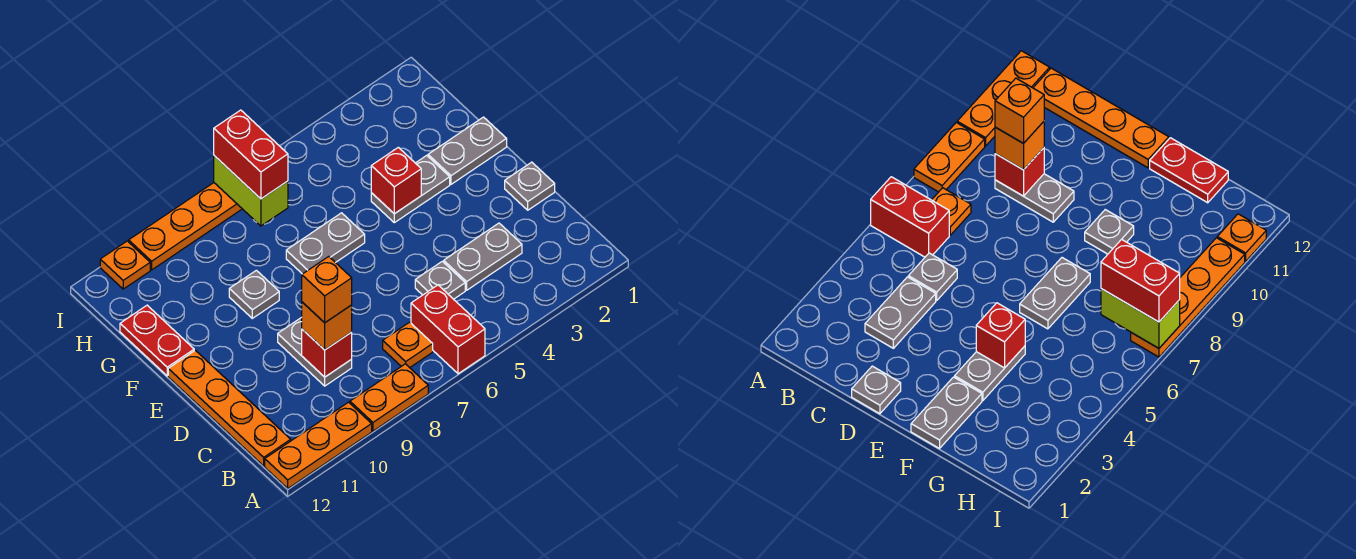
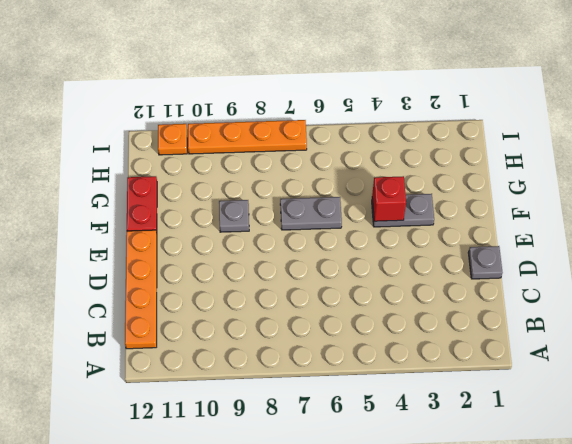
none -> red brick A6:B6 level 1
none -> orange plate A8:A9 level 1
none -> orange plate A10:A12 level 1

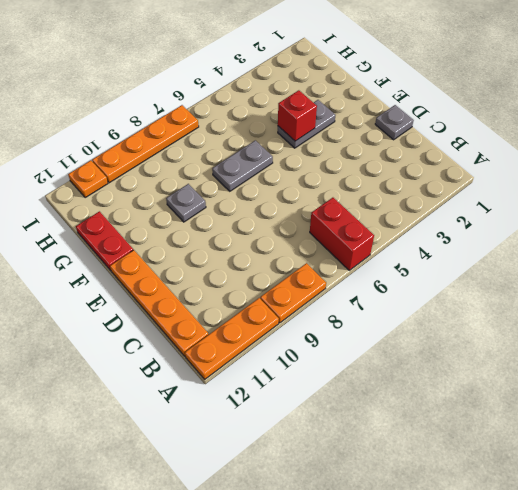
none -> orange plate B7 level 1
none -> grey plate C3:C4 level 1
none -> grey plate C5 level 1

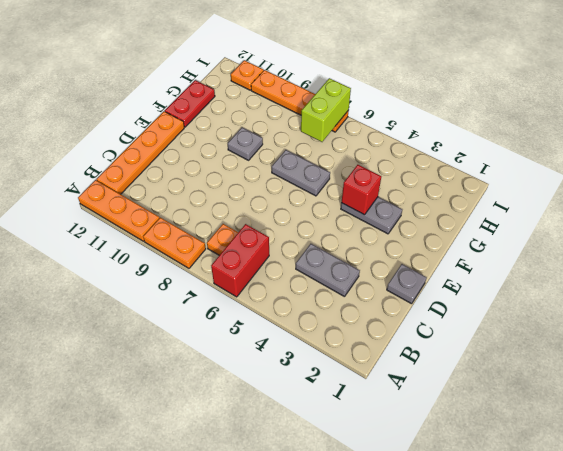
none -> grey plate C5 level 1
none -> grey plate C9:D9 level 1
none -> grey plate F1:F2 level 1

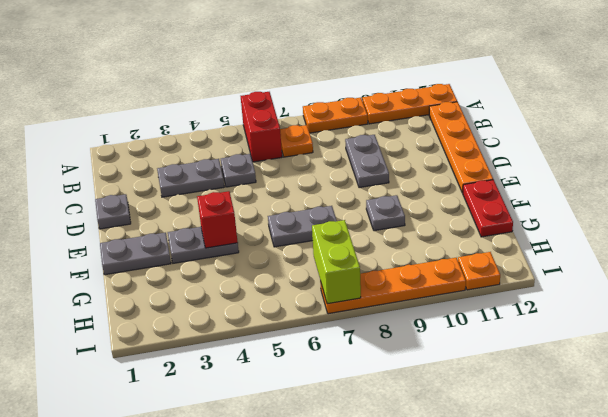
none -> red brick C9 level 2
none -> orange brick C9 level 3
none -> red brick H7:I7 level 3

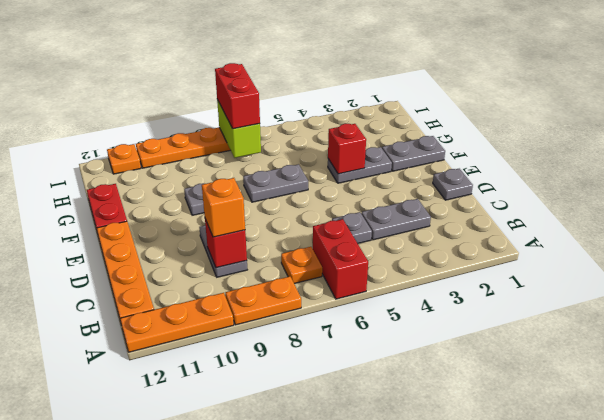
none -> orange brick C9 level 4

